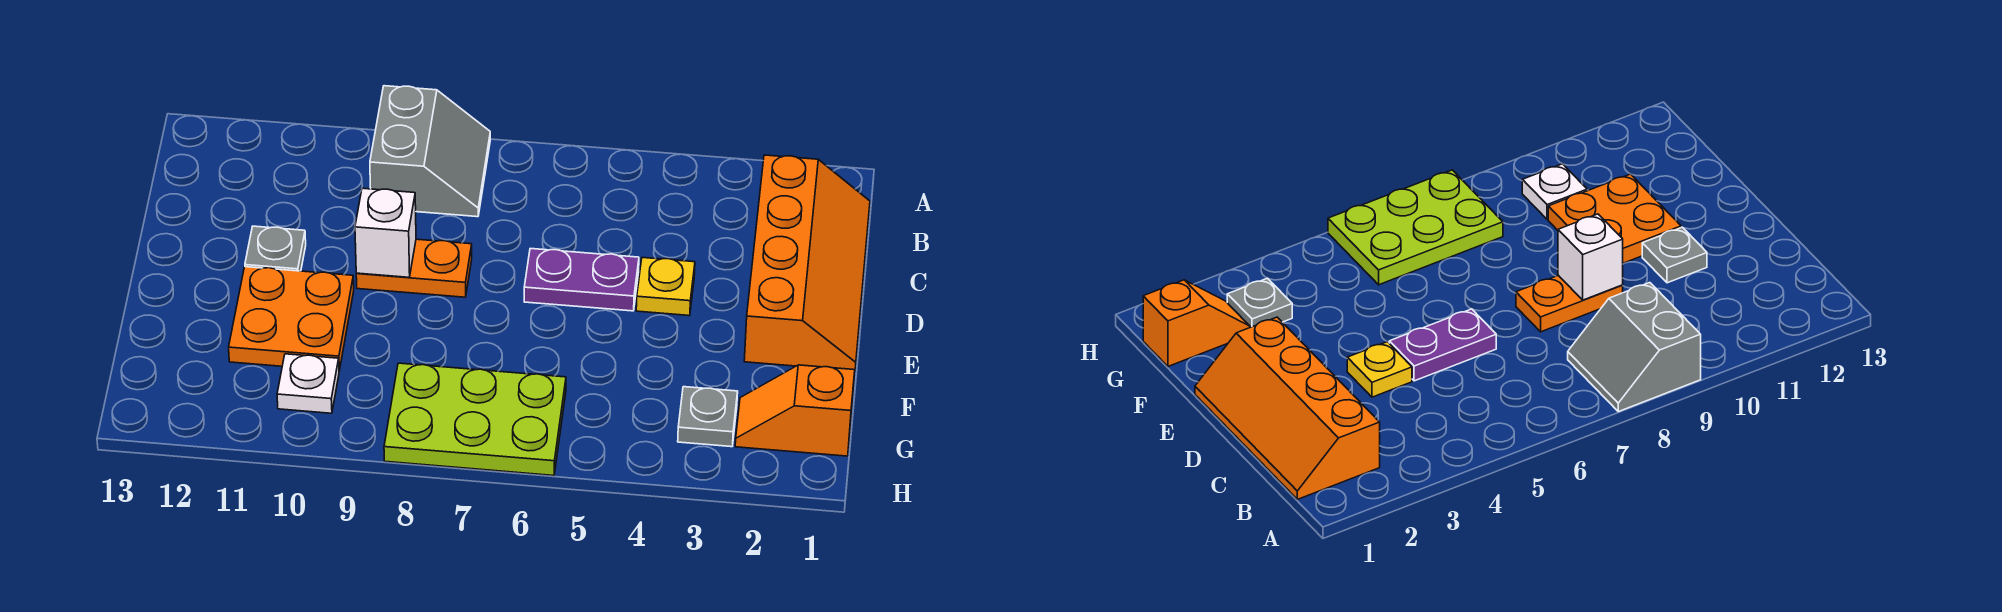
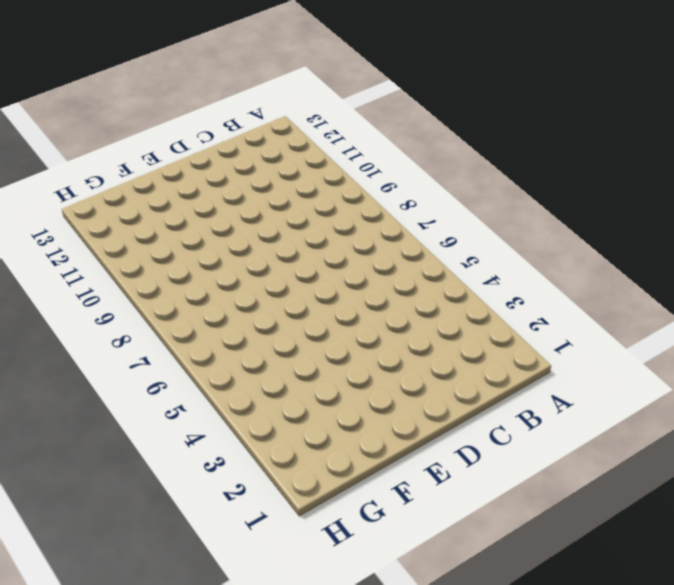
none -> grey slope A8:B9 level 1 top 9
none -> orange slope B1:E2 level 1 top 2
none -> yellow plate D4 level 1

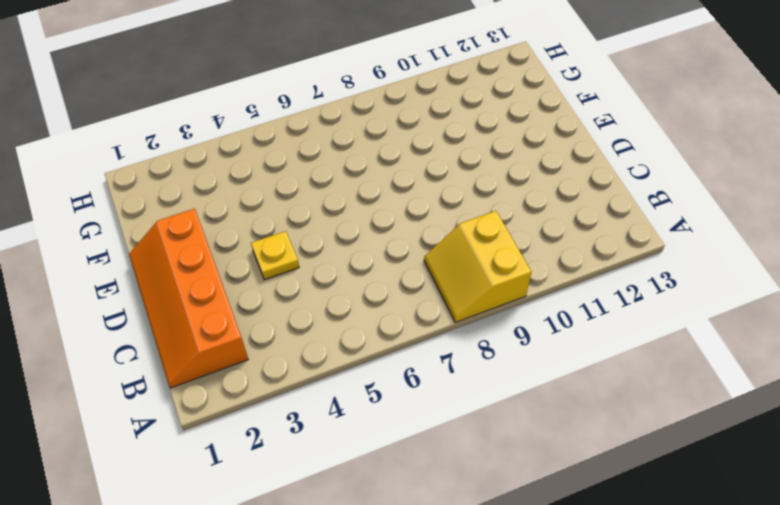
yellow slope A8:B9 level 1 top 9 -> grey slope A8:B9 level 1 top 9
none -> purple plate D5:D6 level 1
none -> orange plate D8:D9 level 1
none -> grey plate D11 level 1

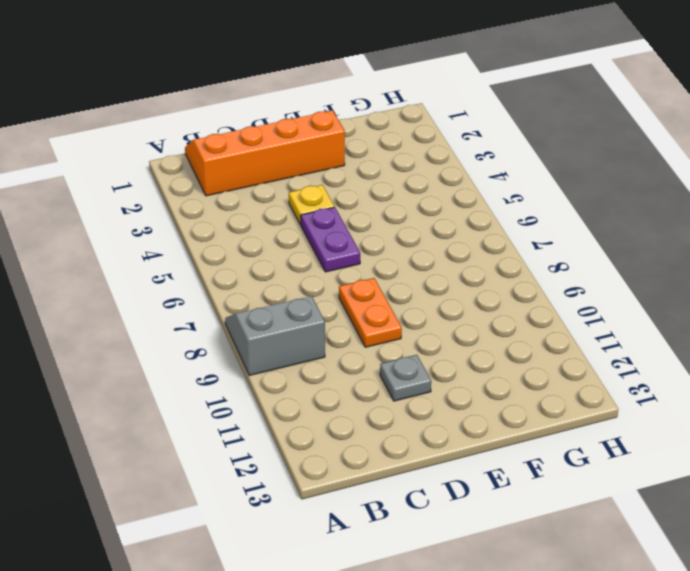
none -> orange plate E10:F11 level 1
none -> orange slope G1:G2 level 1 top 1
none -> grey plate G3 level 1

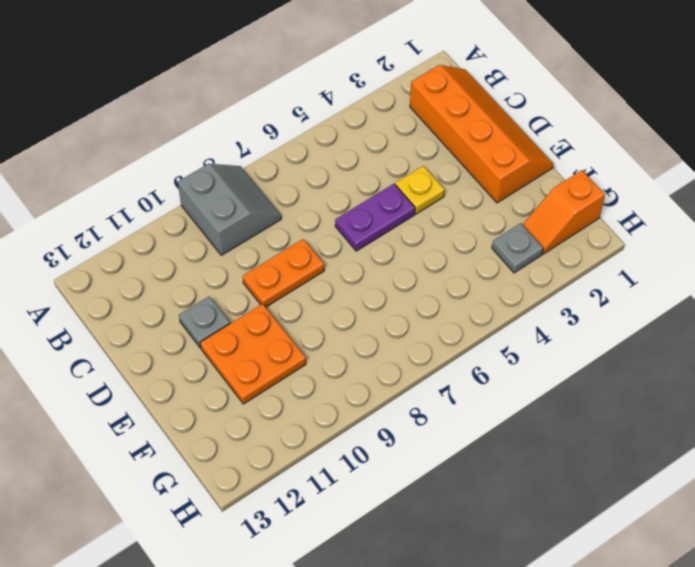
none -> lime plate G6:H8 level 1
none -> white plate G10 level 1
none -> white brick D9 level 2

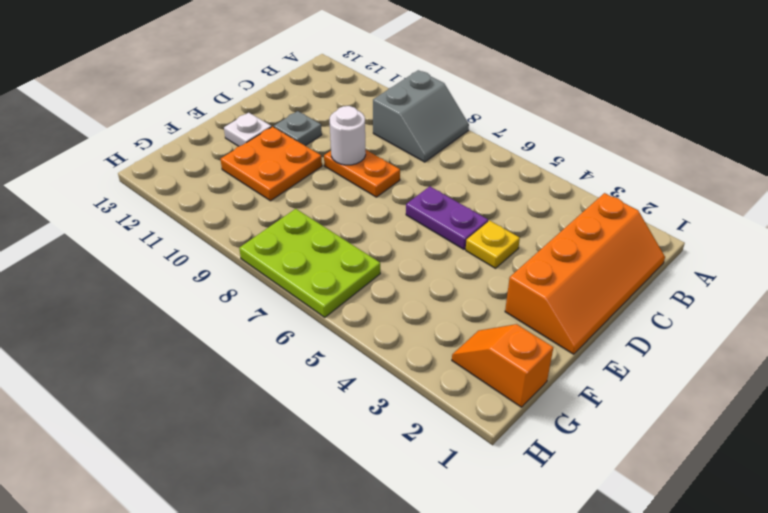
white round brick D9 level 2 -> white brick D9 level 2
white plate E12 level 1 -> white plate G10 level 1
none -> grey plate G3 level 1

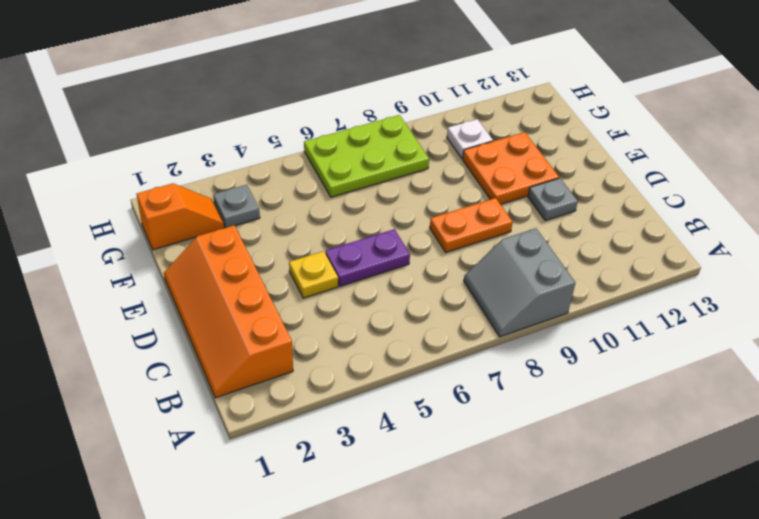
none -> white brick D9 level 2

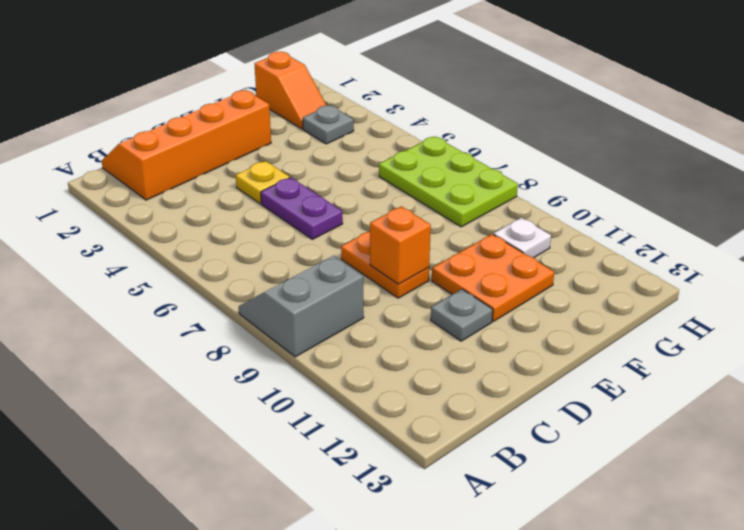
orange brick D9 level 2 -> white brick D9 level 2

